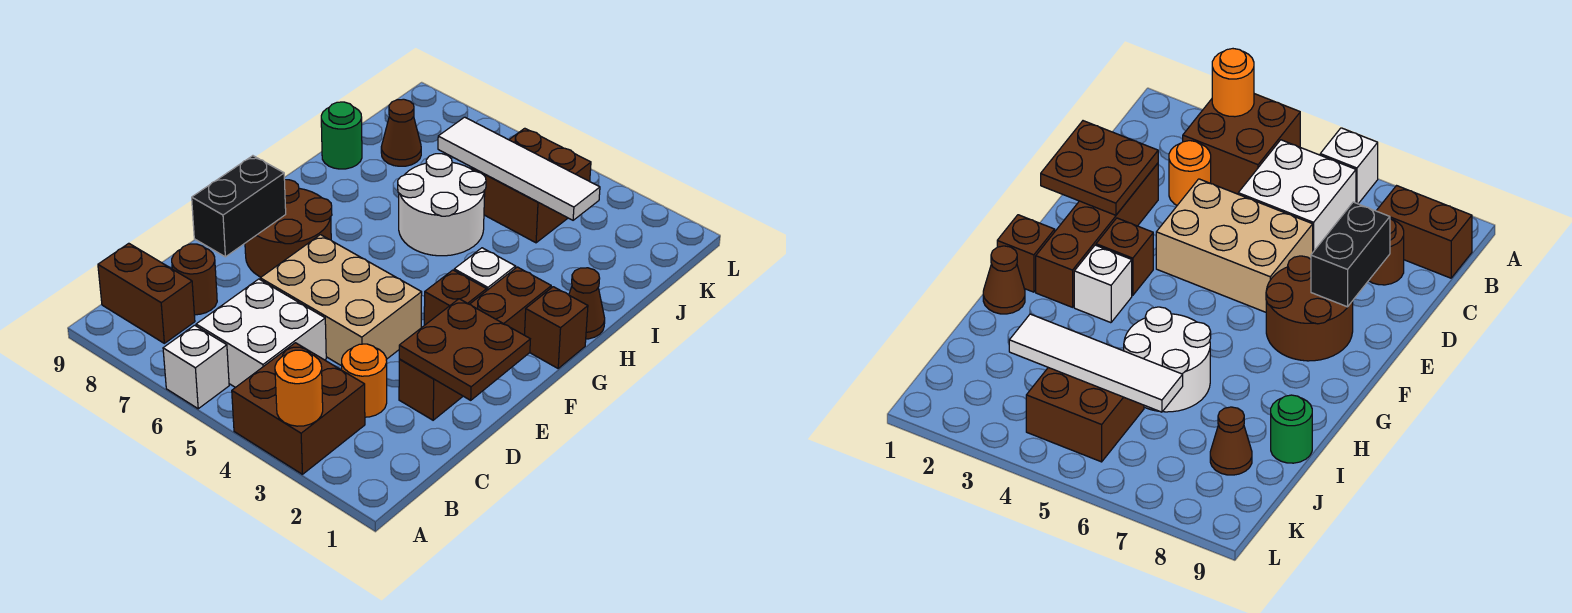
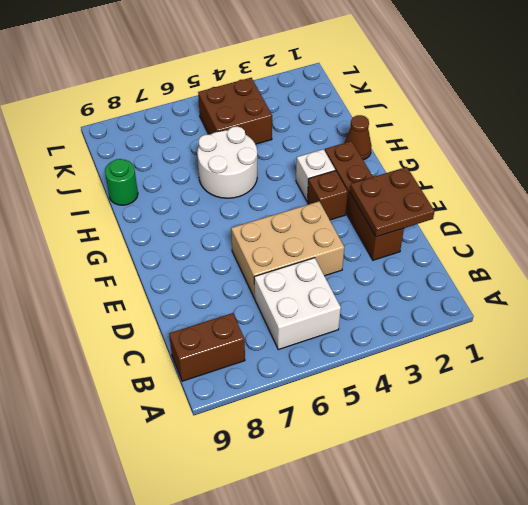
none -> brown brick A3:B4 level 1
none -> white brick A6 level 1
none -> orange round brick C3 level 1

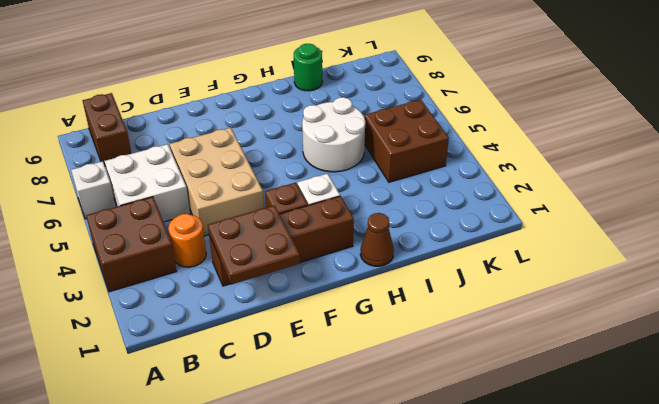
none -> brown round brick C8 level 1
none -> brown round brick E7:F8 level 1
none -> brown brick G1 level 1

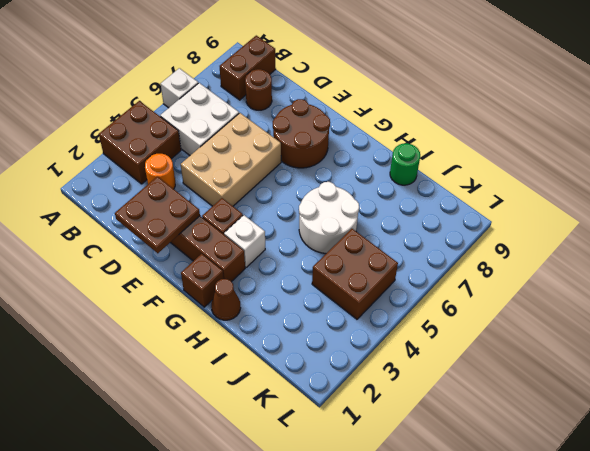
none -> brown cone J8 level 1
none -> orange round brick A3 level 2
none -> black brick D8:E8 level 2

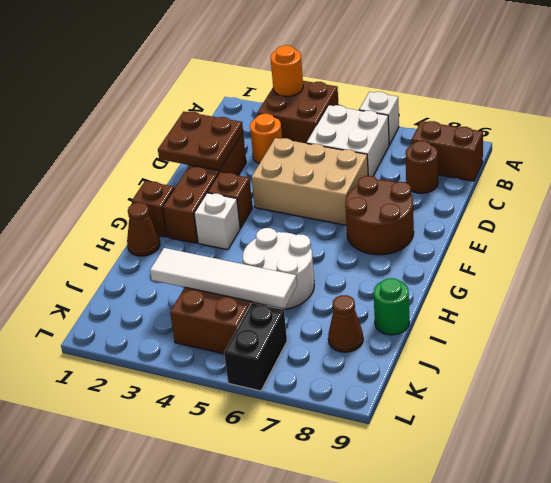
black brick K6:L6 level 1 -> black brick D8:E8 level 2

